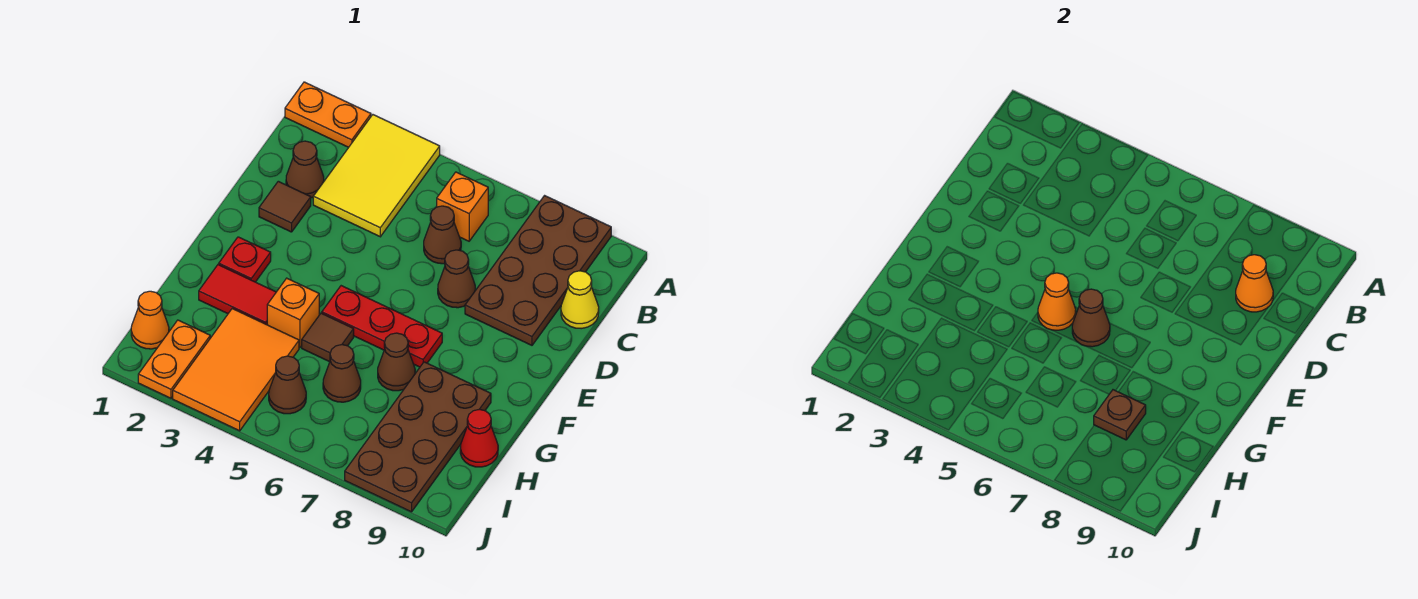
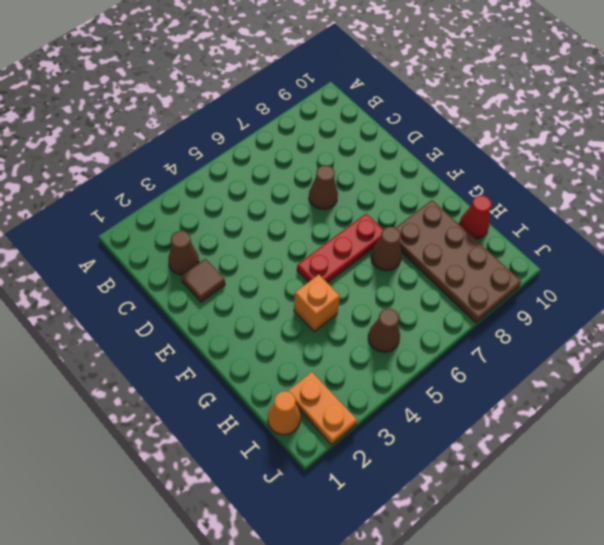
none -> orange plate A1:A2 level 1
none -> yellow tile A3:C4 level 1
none -> brown plate A8:D9 level 1

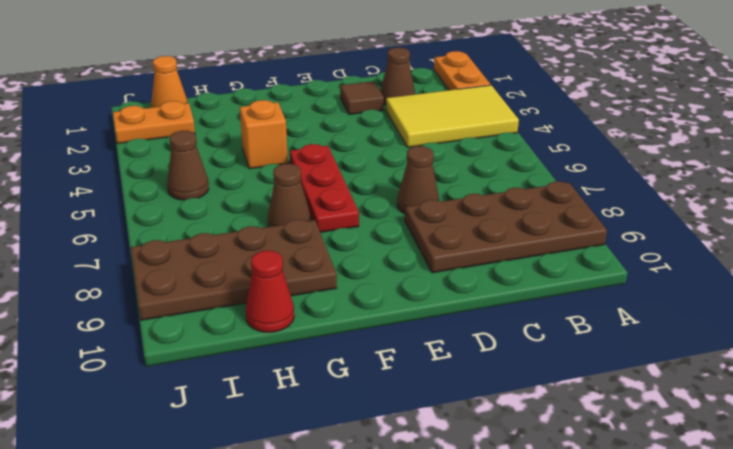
none -> orange brick B6 level 1
none -> brown cone C6 level 1
none -> yellow cone C10 level 1

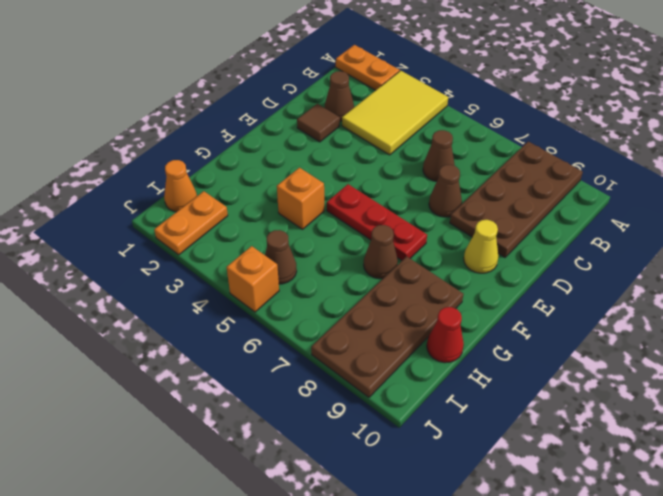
yellow cone E9 level 1 -> yellow cone C10 level 1
orange brick J5 level 1 -> orange brick B6 level 1
none -> red plate F2 level 1
none -> red tile G2:G3 level 1
none -> brown tile G5 level 1

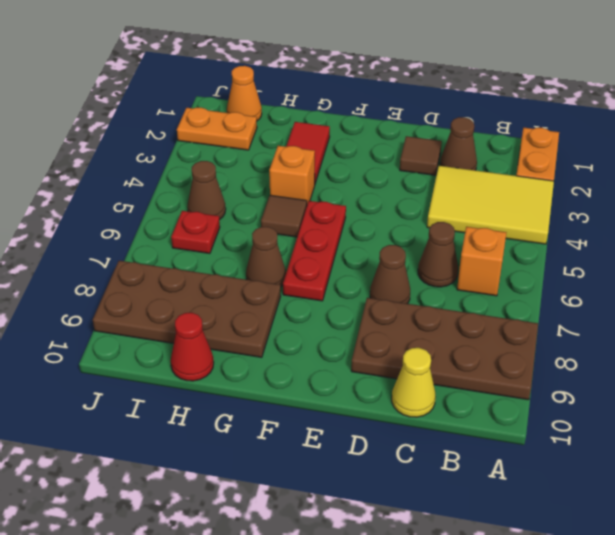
red plate I6 level 1 -> red plate F2 level 1
none -> orange tile H3:J4 level 1
none -> brown cone H6 level 1
none -> orange cone C9 level 2

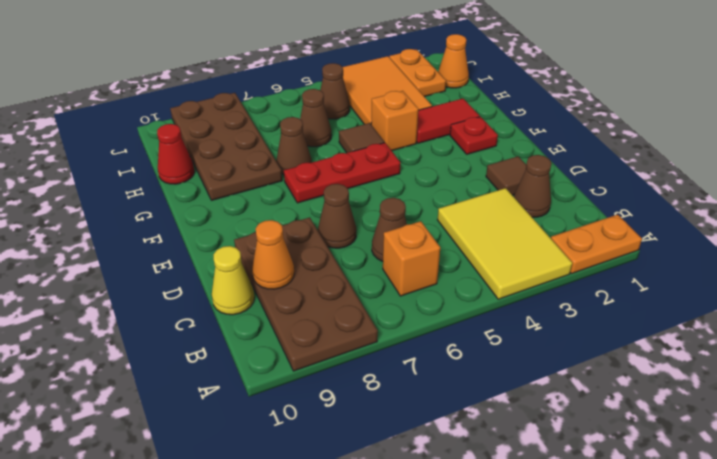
none -> orange cone F5 level 2
none -> brown cone F6 level 2
none -> brown plate H8 level 2

